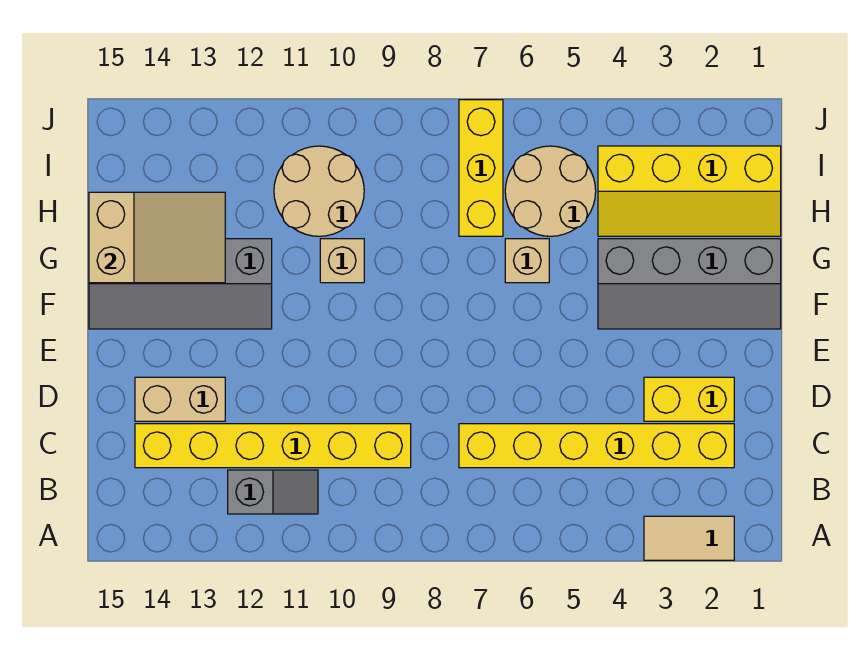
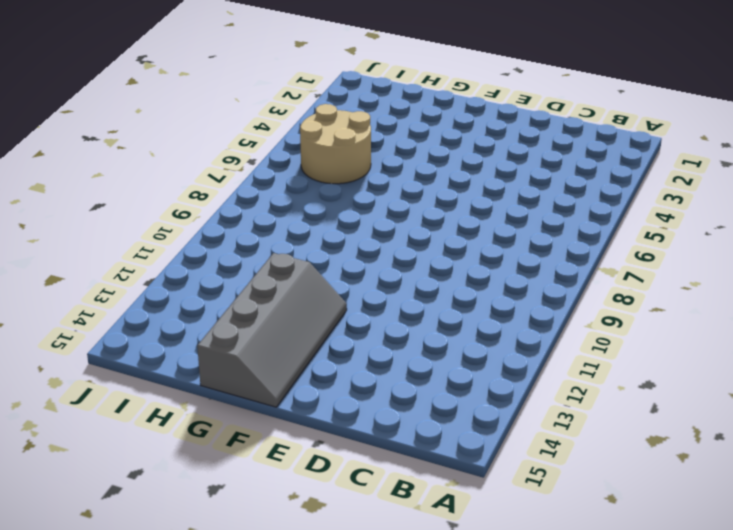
none -> tan tile A2:A3 level 1
none -> grey slope B11:B12 level 1 top 12
none -> yellow brick C2:C7 level 1

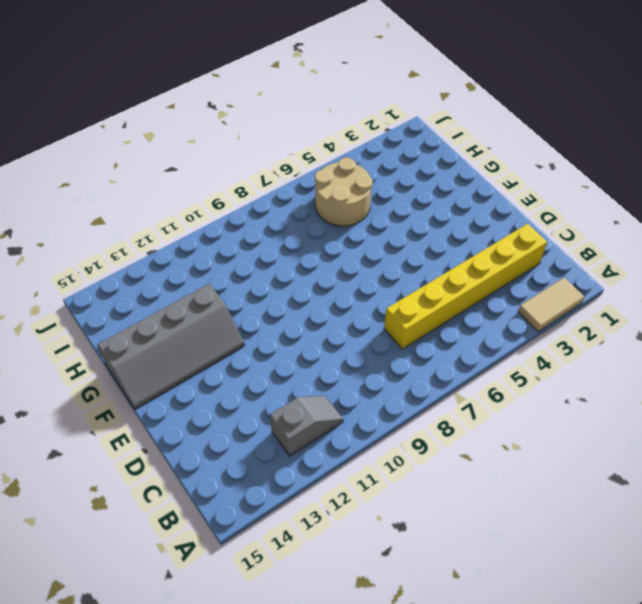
none -> yellow brick C9:C14 level 1
none -> yellow brick D2:D3 level 1
none -> tan brick D13:D14 level 1

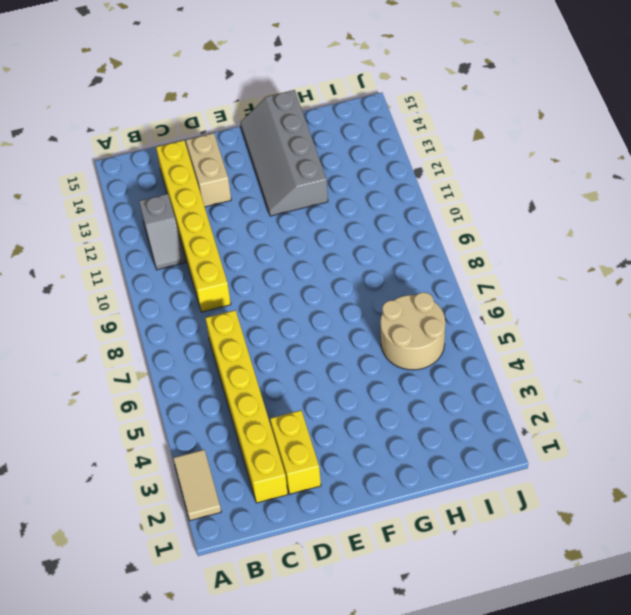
none -> grey slope F1:G4 level 1 top G
none -> tan brick G6 level 1
none -> tan brick G10 level 1

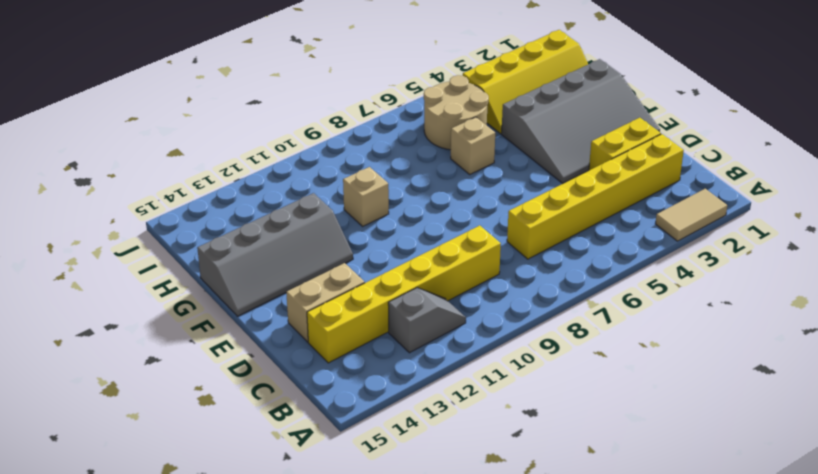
grey slope E1:G4 level 1 top G -> grey slope F1:G4 level 1 top G
none -> yellow brick H7:J7 level 1
none -> tan round brick H10:I11 level 1
none -> tan slope G13:H15 level 2 top 15

